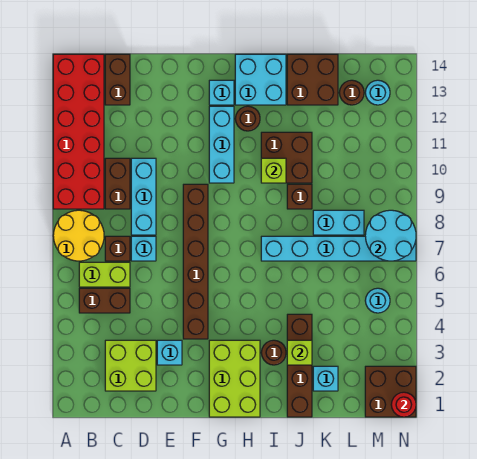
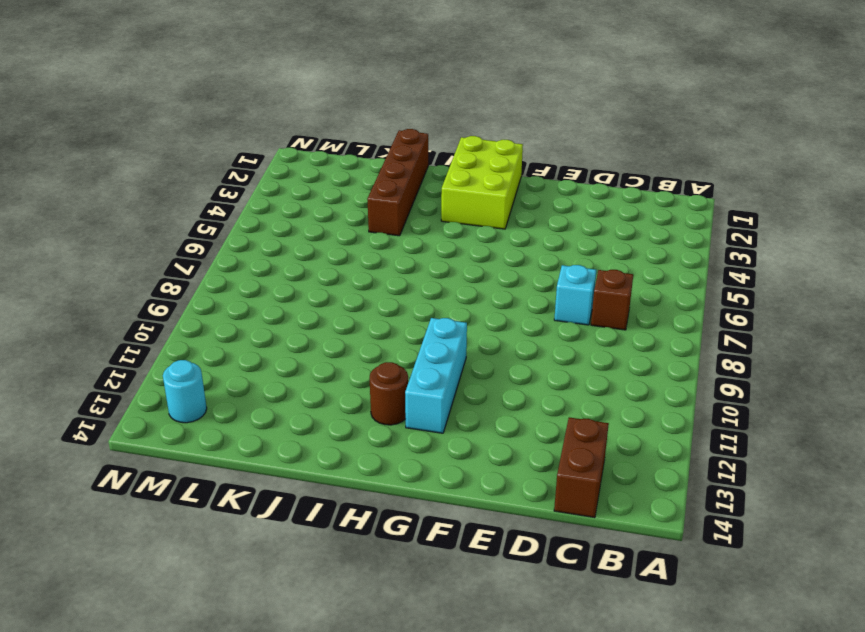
none -> yellow round brick A7:B8 level 1
none -> red brick A9:B14 level 1
none -> brown brick B5:C5 level 1
none -> lime brick B6:C6 level 1

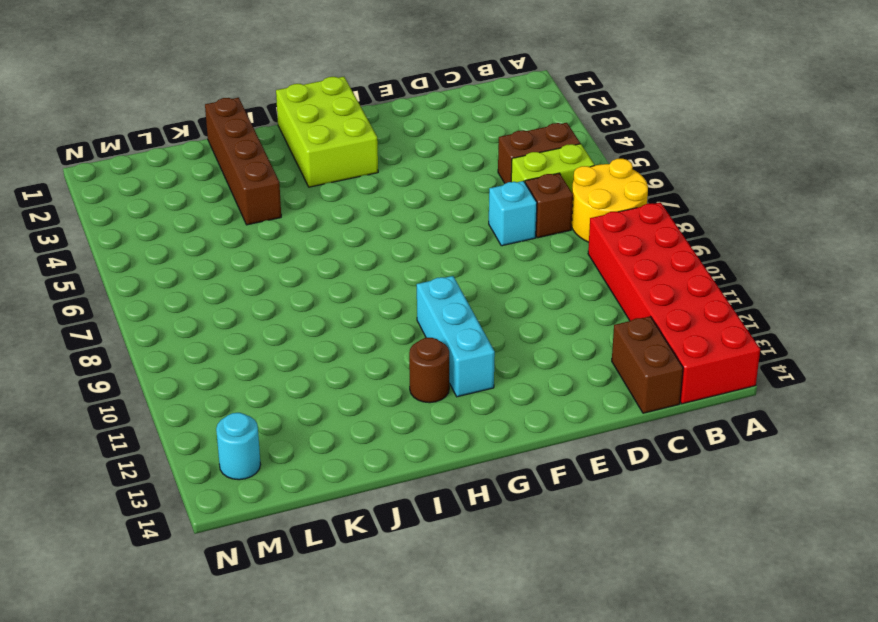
none -> lime brick C2:D3 level 1
none -> brown brick C9:C10 level 1
none -> cyan brick D8:D10 level 1
none -> cyan brick E3 level 1

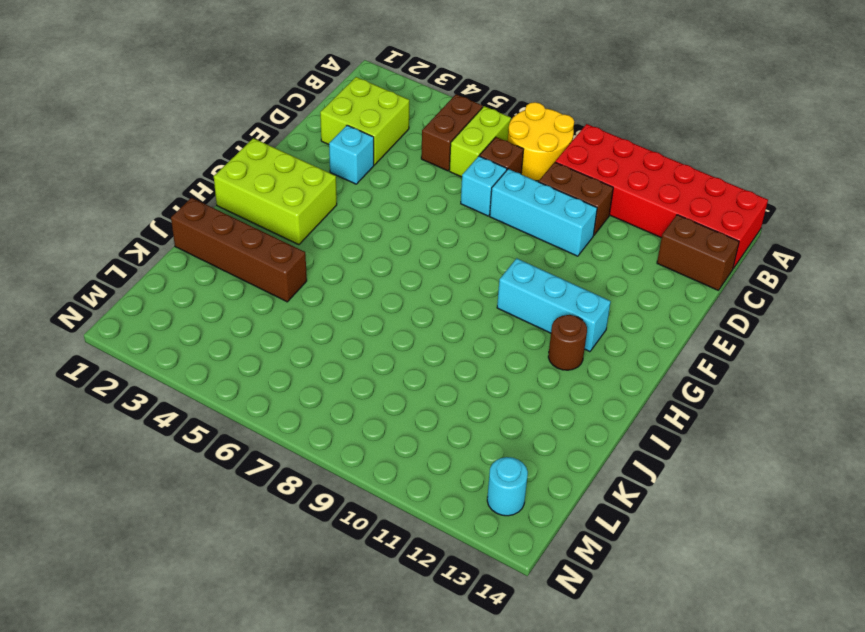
none -> brown brick F4:F9 level 1
none -> cyan brick G13 level 1
none -> cyan brick H13:I14 level 1
none -> brown round brick I3 level 1

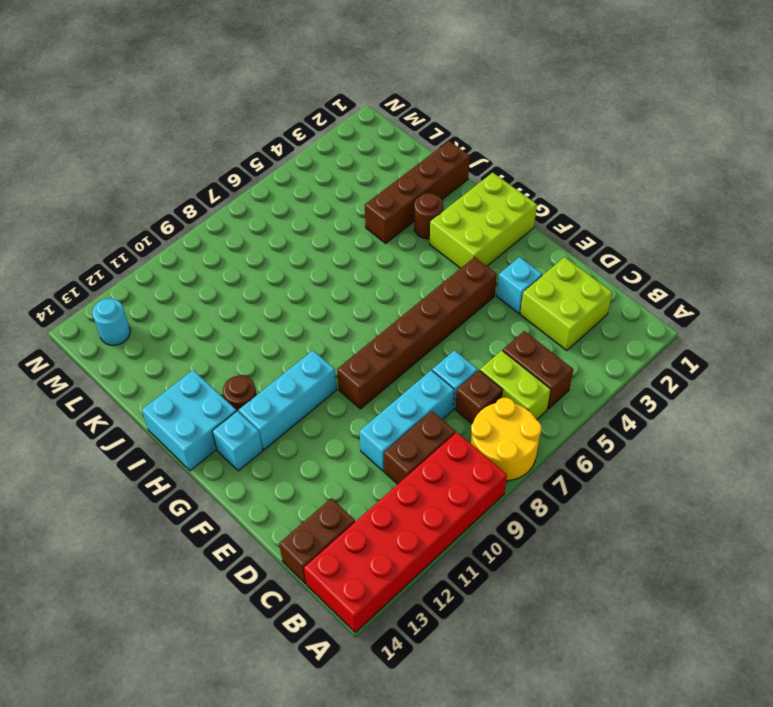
none -> cyan brick I7:N7 level 1
none -> brown brick I10:J11 level 1
none -> brown brick J9 level 1
none -> brown brick J13:K14 level 1

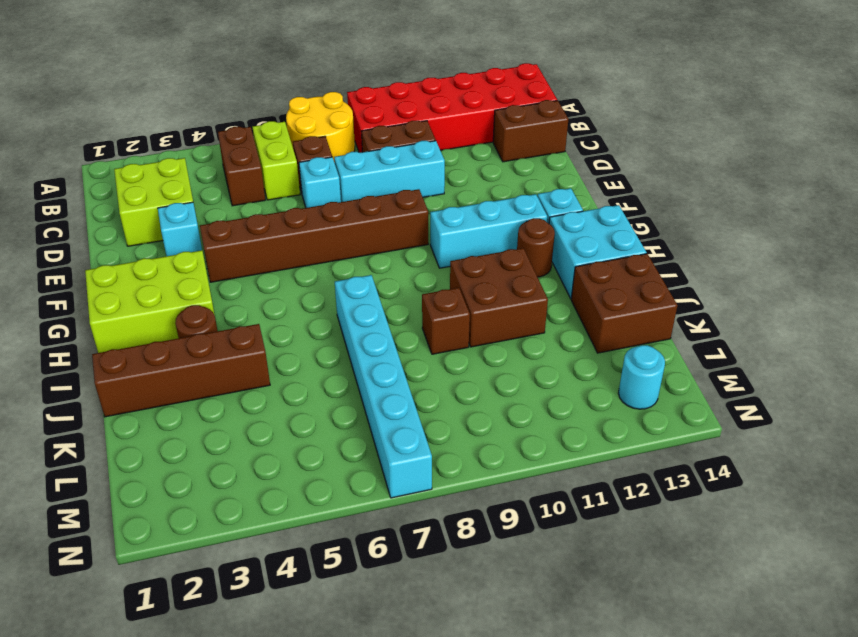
none -> cyan brick K2 level 1
none -> cyan brick K8:L8 level 1
none -> brown round brick L13 level 1
none -> brown brick M1:N2 level 1

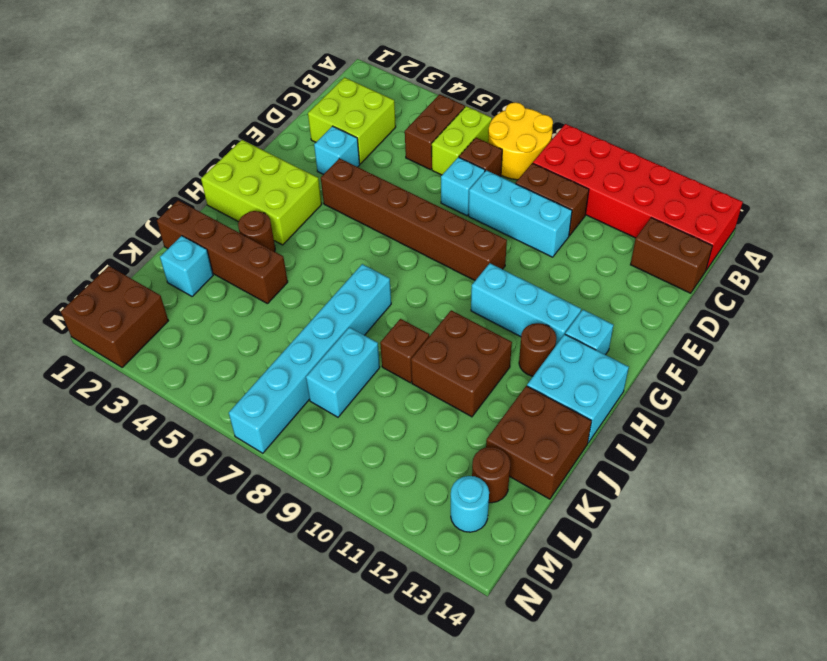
none -> cyan round brick M5 level 1
none -> lime brick I10 level 2
none -> lime brick J3 level 2
none -> cyan round brick M7:N8 level 2

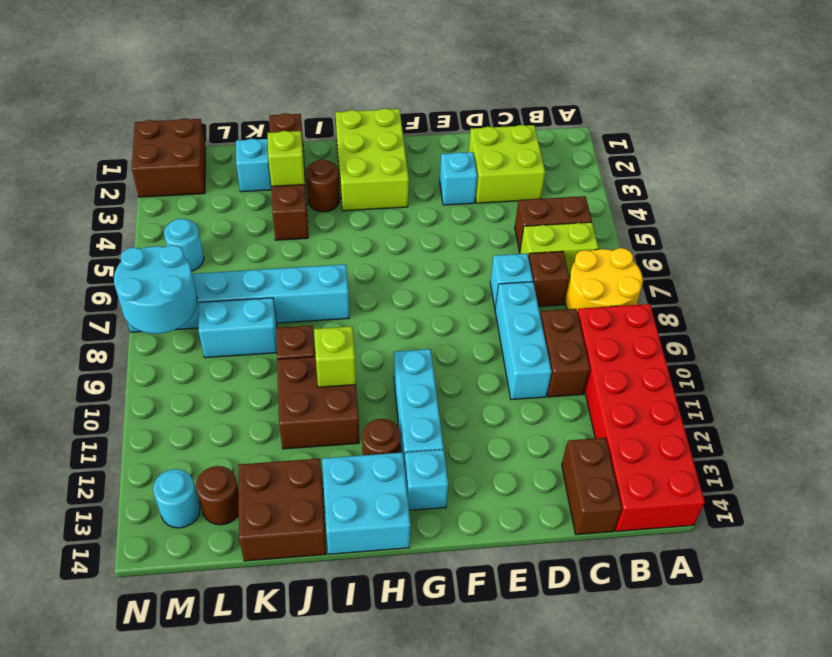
none -> brown brick F4:F9 level 1
none -> red round brick N1 level 2

